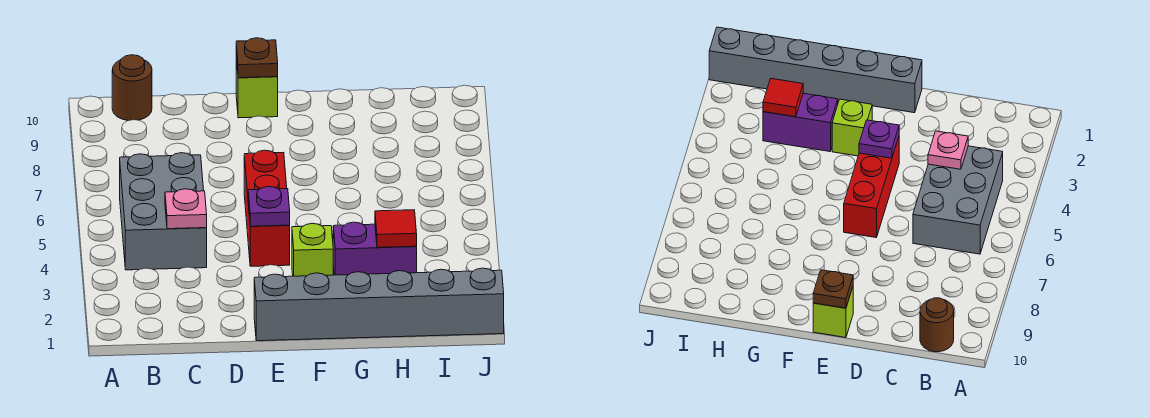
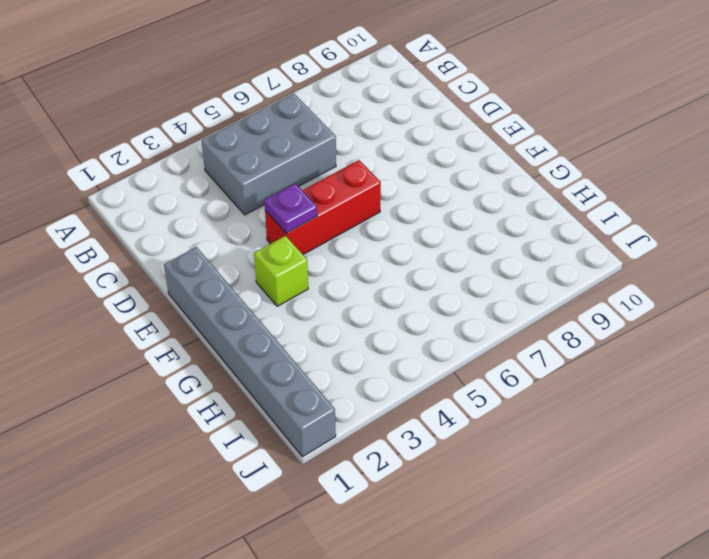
none -> brown round brick B10 level 1
none -> lime brick E10 level 1

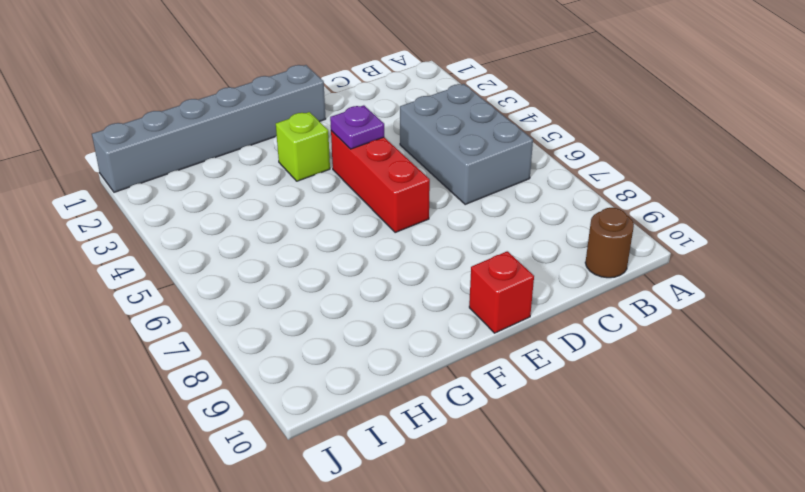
red brick E10 level 1 -> lime brick E10 level 1
none -> purple brick G3:H3 level 1
none -> pink plate C4 level 2

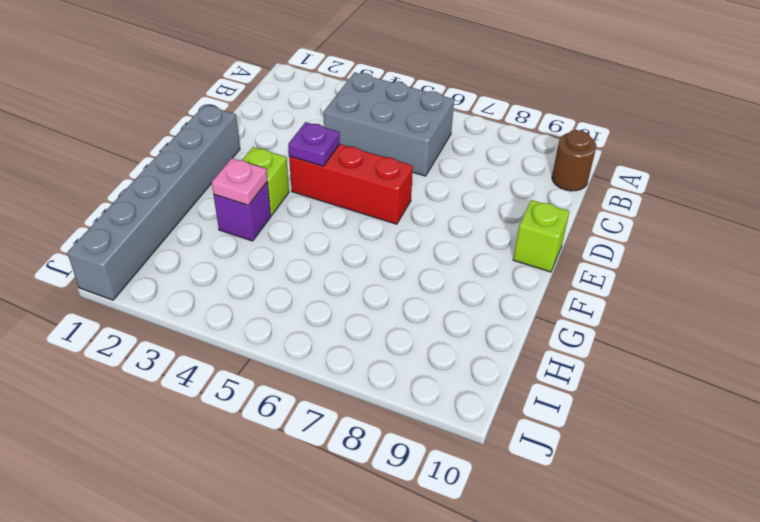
purple brick G3 level 1 -> purple brick G3:H3 level 1
pink plate G3 level 2 -> pink plate C4 level 2
none -> brown plate E10 level 2
none -> red tile H3 level 2

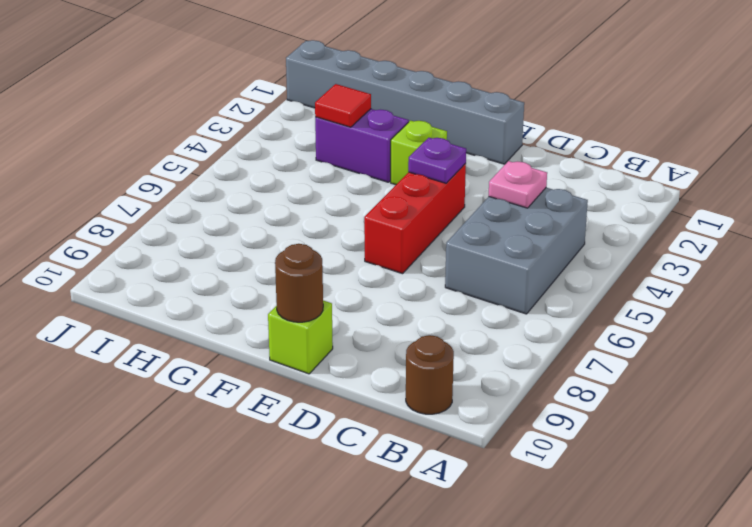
brown round brick E10 level 2 -> brown plate E10 level 2

